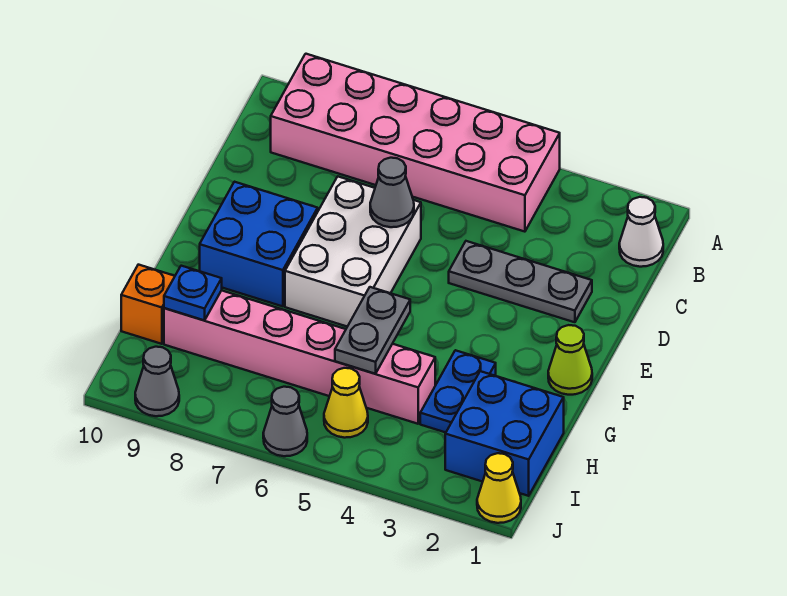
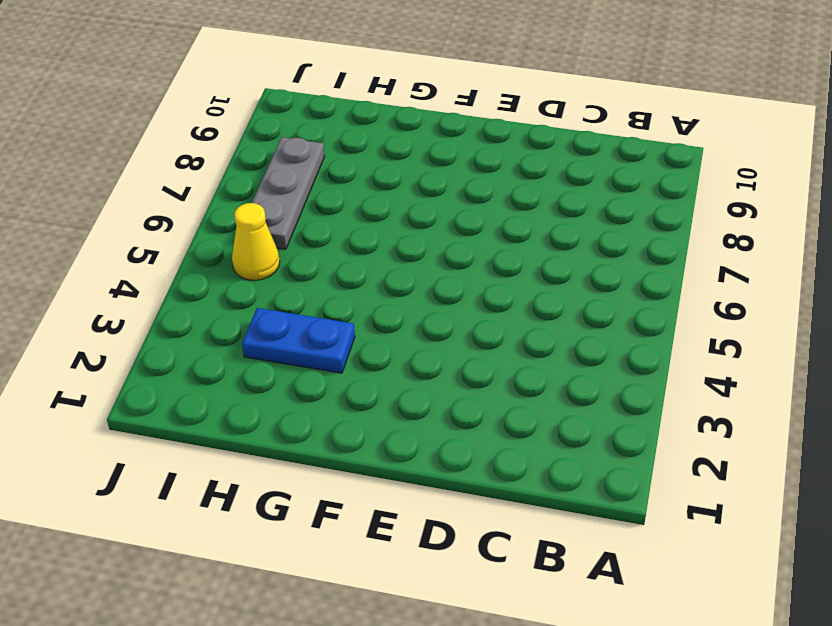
grey plate I6:I8 level 1 -> grey plate D2:D4 level 1
none -> pink brick A4:B9 level 1
none -> white cone B1 level 1
none -> white brick D6:F7 level 1

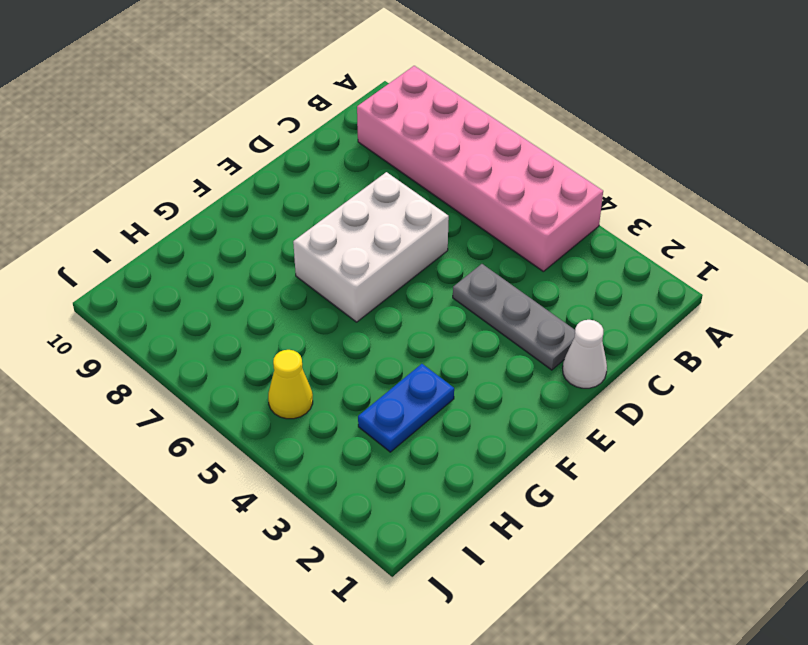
white cone D1 level 1 -> white cone B1 level 1
none -> blue brick E8:F9 level 1
none -> lime cone F1 level 1
none -> blue brick H1:I2 level 1

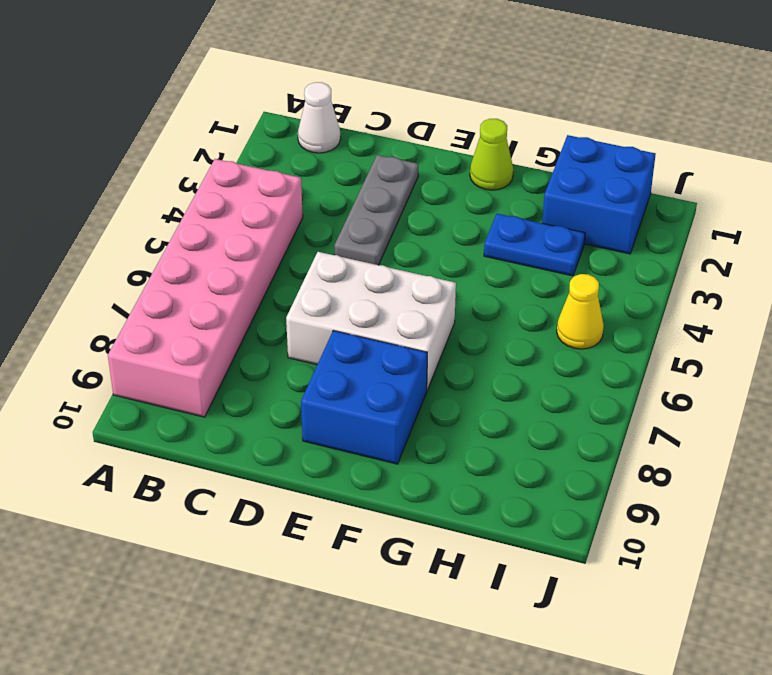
none -> pink brick H4:H9 level 1
none -> orange brick H10 level 1
none -> yellow cone J1 level 1

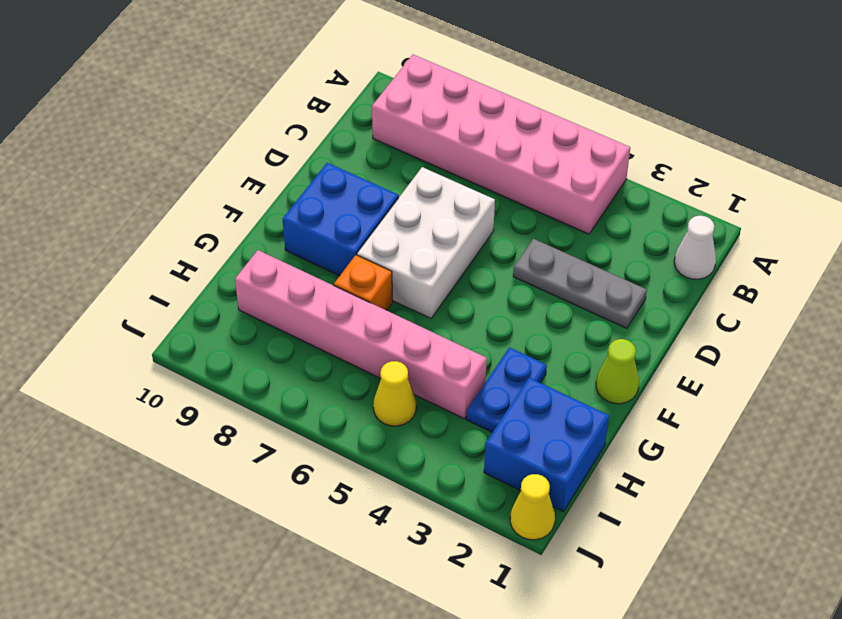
orange brick G7 level 1 -> orange brick H10 level 1
none -> grey cone J6 level 1
none -> grey cone J9 level 1
none -> grey cone D6 level 2

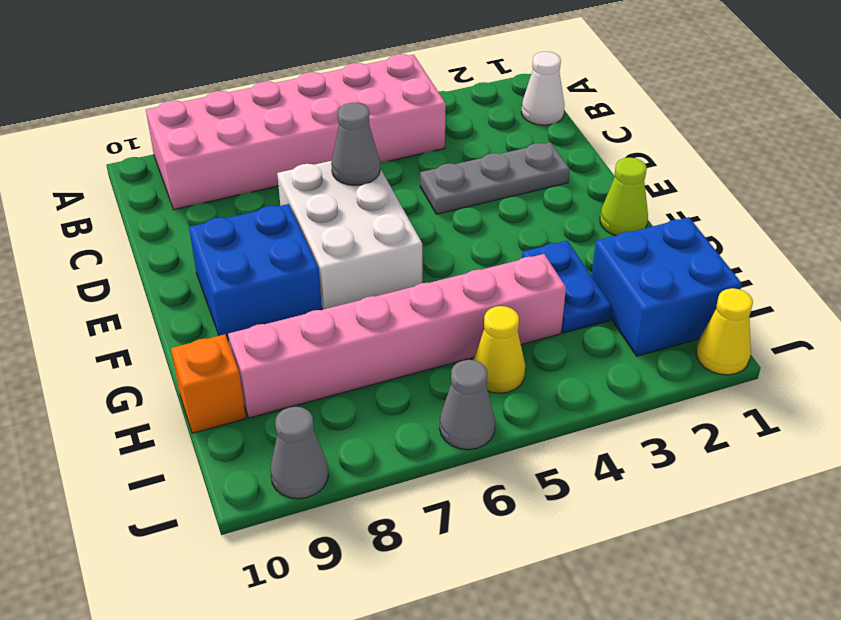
none -> grey plate G5:H5 level 2
none -> blue plate H9 level 2

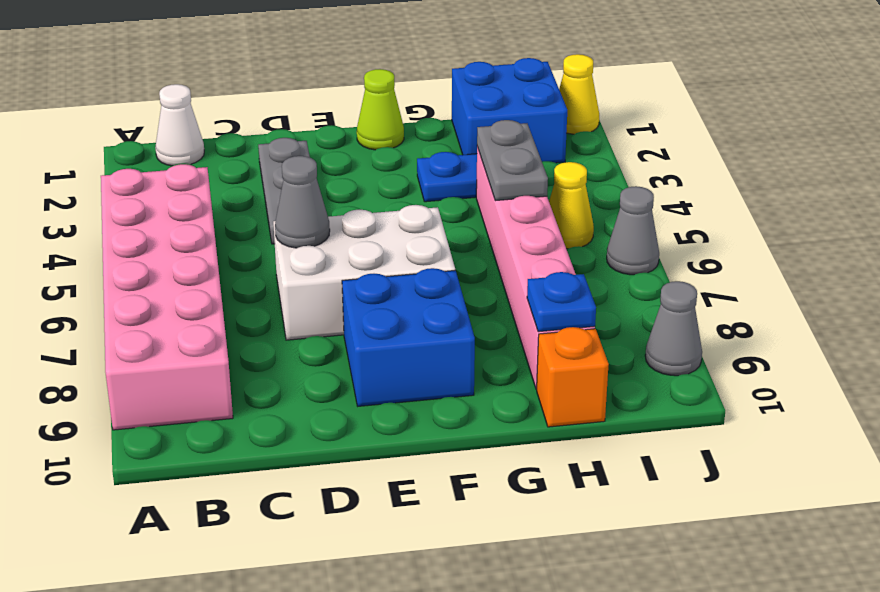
grey plate H4:H5 level 2 -> grey plate G5:H5 level 2

